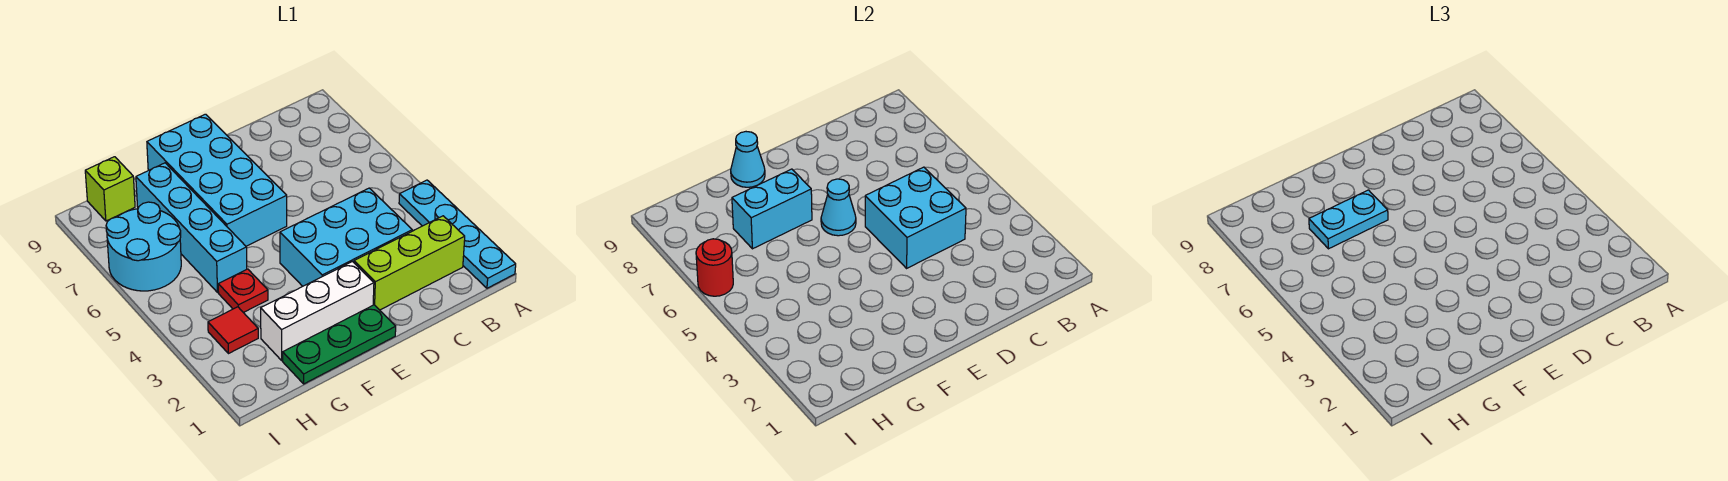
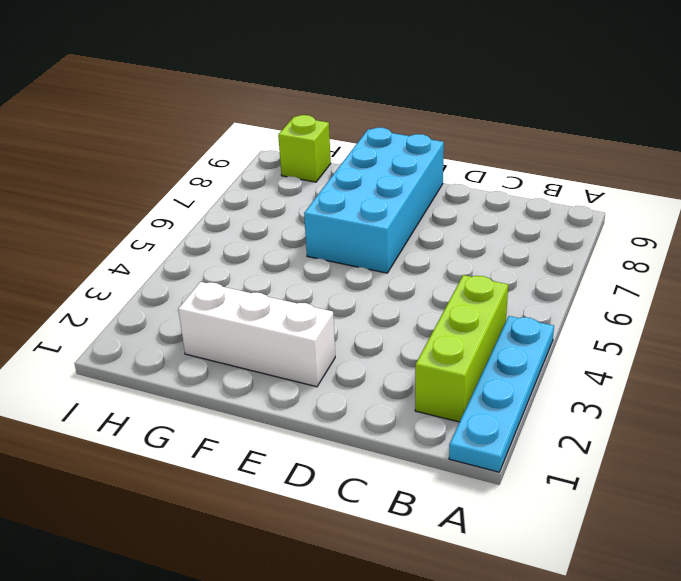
lime brick B2:B4 level 1 -> lime brick B2:D2 level 1
none -> cyan brick C3:E4 level 1
none -> green plate E1:G1 level 1
none -> red plate G4 level 1

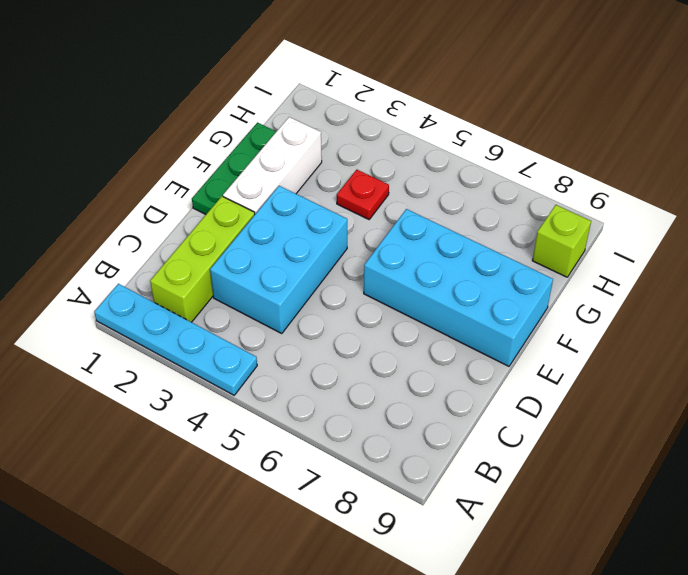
none -> cyan brick G5:G8 level 1
none -> red tile H3 level 1
none -> cyan round brick H6:I7 level 1

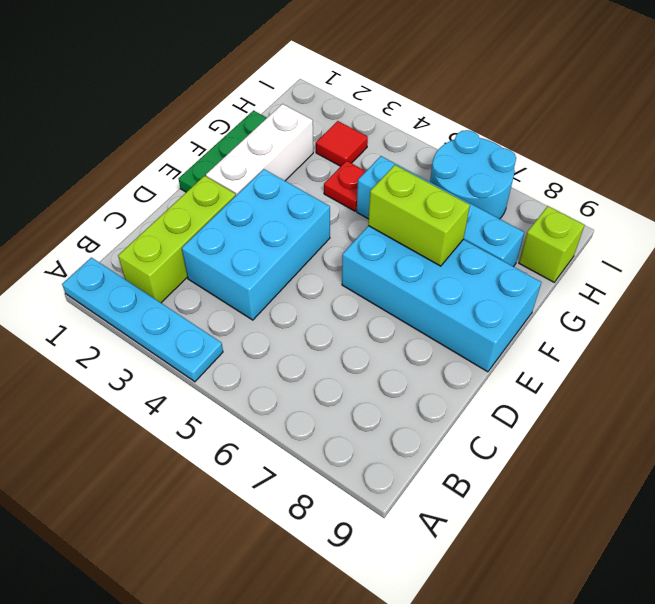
lime brick F6:F7 level 2 -> cyan brick F7:G7 level 2
none -> cyan brick C4:D5 level 2
none -> cyan cone E6 level 2
none -> cyan cone F9 level 2

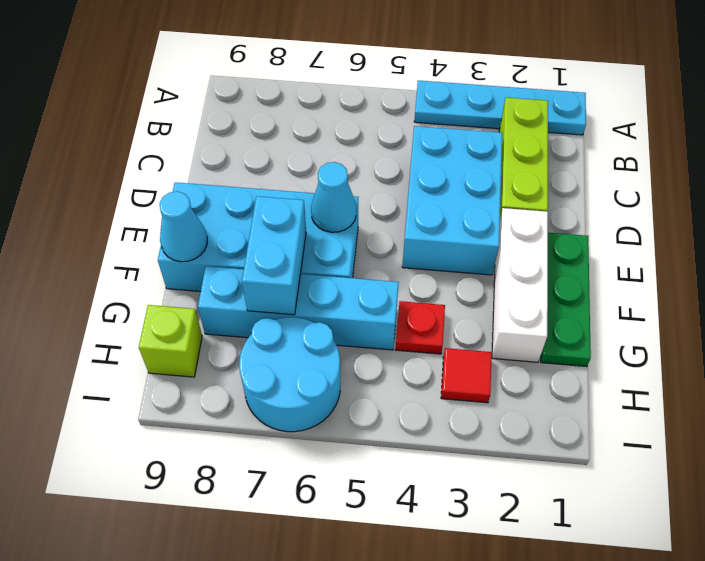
none -> cyan brick C4:D5 level 2
none -> red round brick I6 level 2
none -> cyan plate F7:G7 level 3

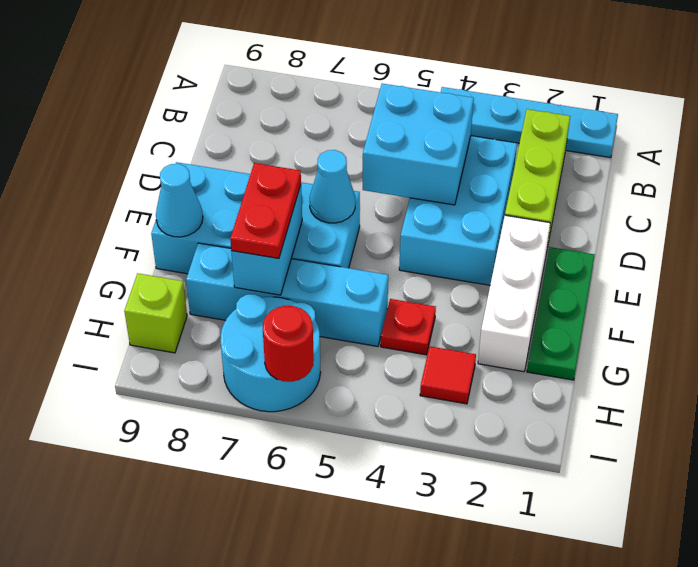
red plate F7:G7 level 3 -> cyan plate F7:G7 level 3

